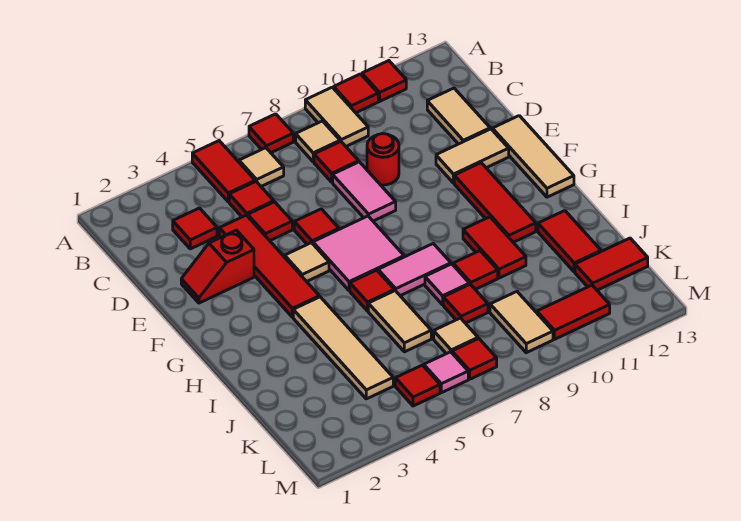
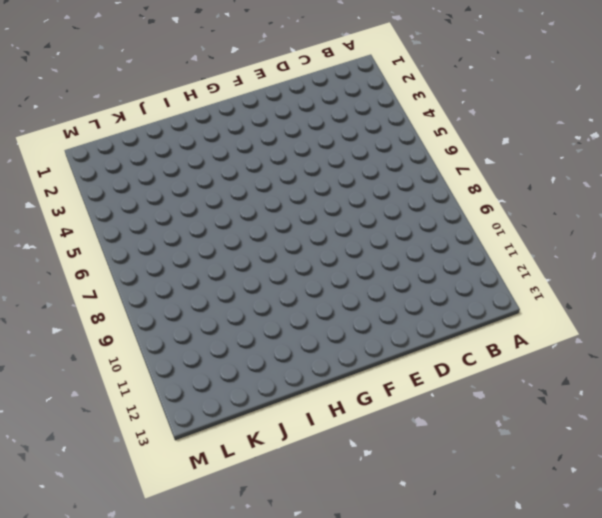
none -> red tile A5:B5 level 1
none -> red tile A7 level 1
none -> tan tile A9:B9 level 1
none -> red tile A10 level 1

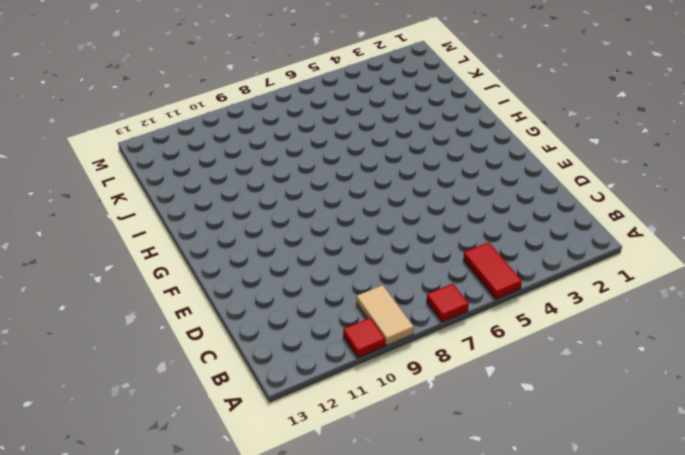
none -> red tile A11 level 1
none -> tan tile B6 level 1
none -> tan tile B8 level 1
none -> red tile C3 level 1

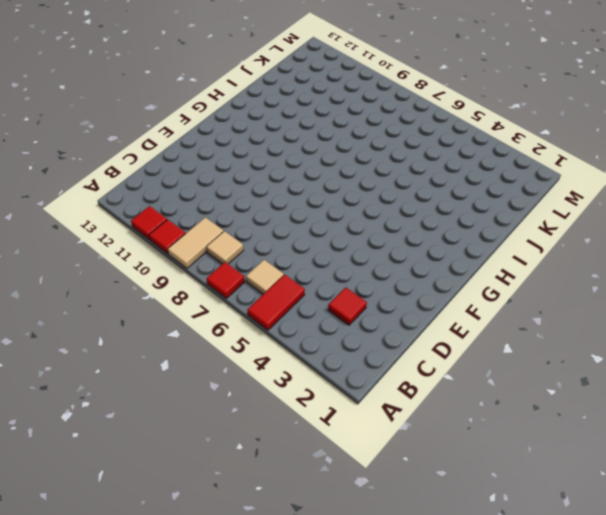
none -> red tile C5 level 1
none -> red tile C8 level 1
none -> tan tile C12:D12 level 1
none -> red tile D4:G4 level 1

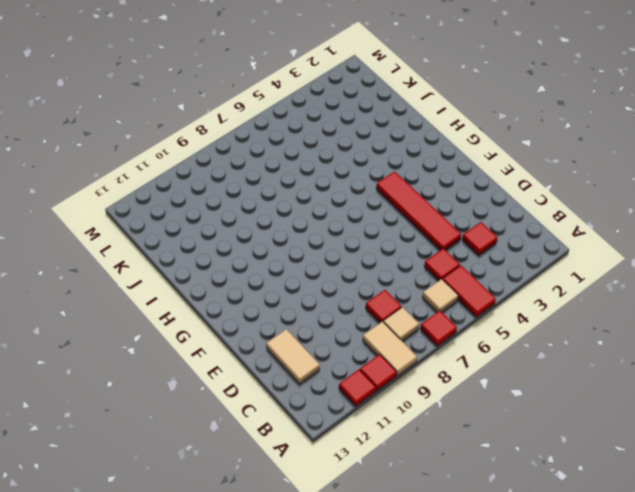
none -> red tile D5 level 1
none -> pink tile D8:E8 level 1
none -> red round brick D9 level 1
none -> red slope E2:E3 level 1 top 3

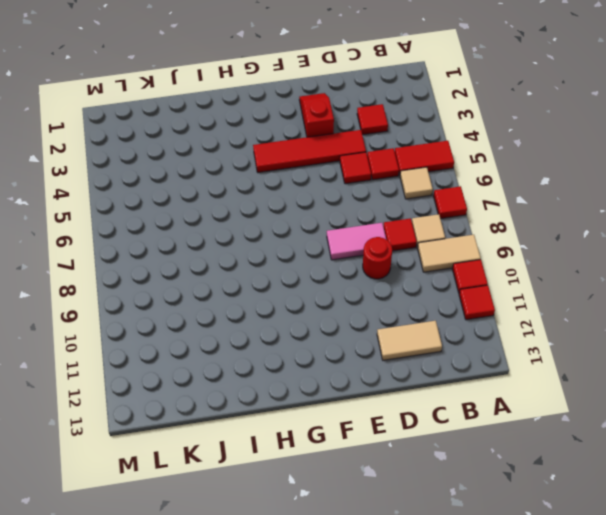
none -> red tile E6 level 1
none -> tan tile E11:E12 level 1
none -> tan tile E13:G13 level 1
none -> tan tile F5 level 1

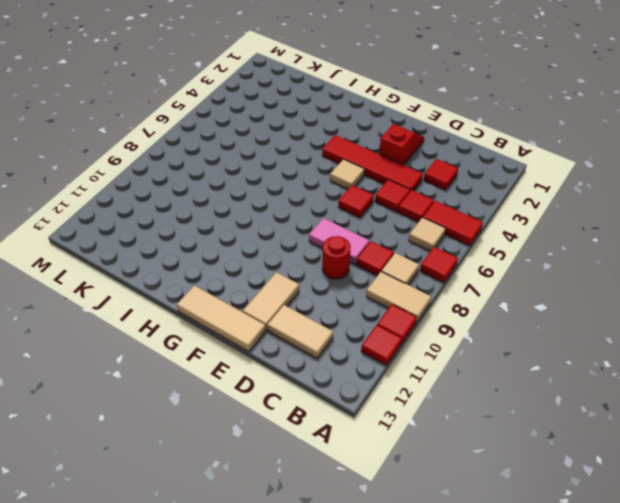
none -> pink tile F6:G7 level 1
none -> red tile F11:H11 level 1
none -> tan tile H4:K4 level 1
none -> red tile H6 level 1

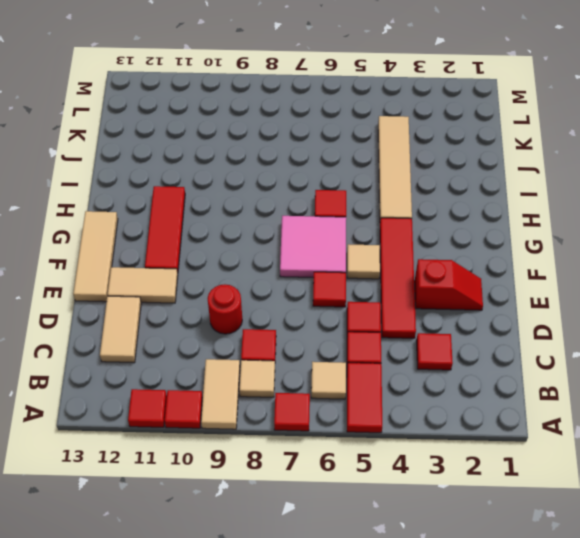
none -> pink tile D8:E8 level 1
none -> pink tile H7:H8 level 1
none -> red tile H10:I10 level 1
none -> tan tile I6:J6 level 1

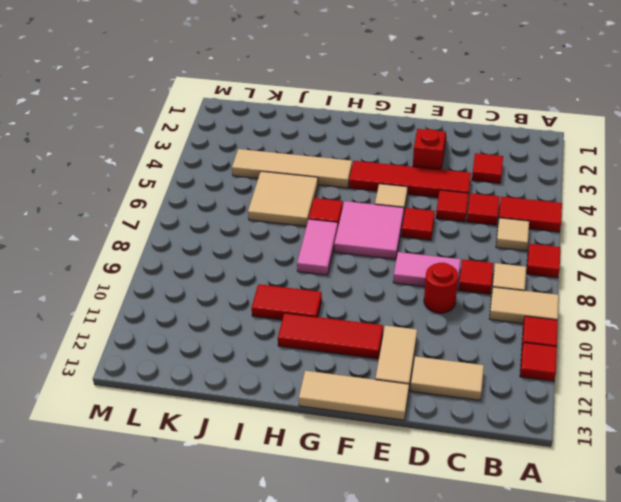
tan tile I5:J6 level 1 -> tan tile I6:J6 level 1
none -> pink tile I8 level 1
none -> red tile I9 level 1
none -> red tile I12:J12 level 1
none -> red tile J8 level 1

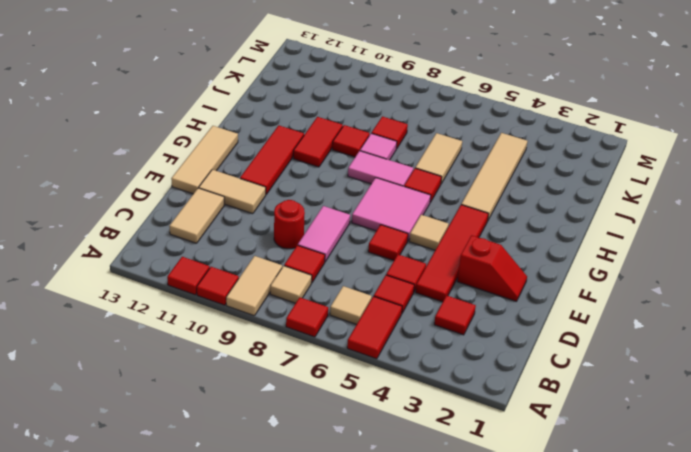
none -> red tile I12:J12 level 1
none -> tan tile K7 level 1
none -> tan tile K9:L9 level 1
none -> red tile K12:K13 level 1

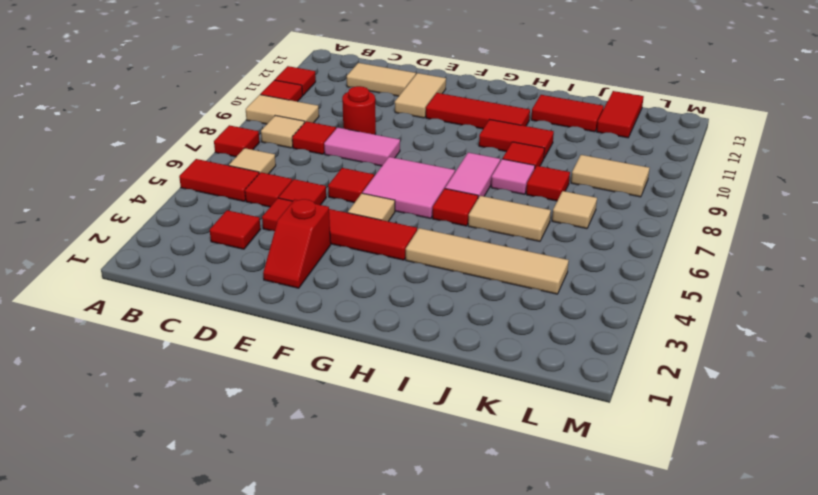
none -> tan tile E13:G13 level 1
none -> red tile L5 level 1
none -> pink tile L6 level 1
none -> red tile L7 level 1

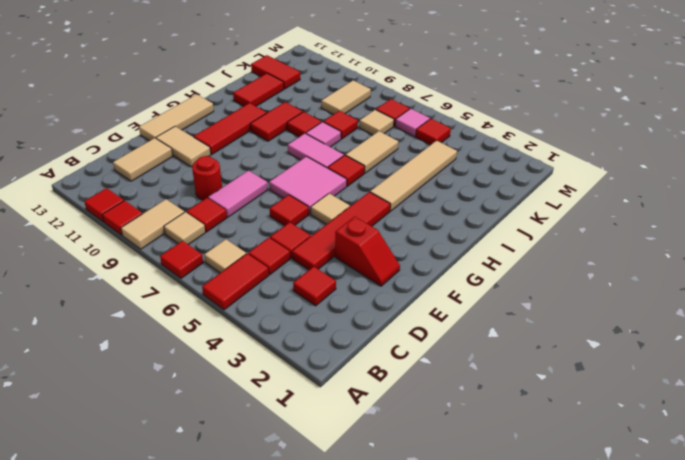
none -> red tile L10:L11 level 1

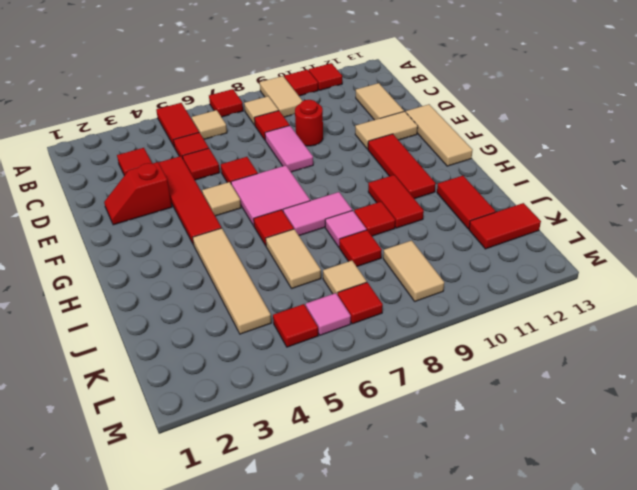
none -> red tile L10:L11 level 1

